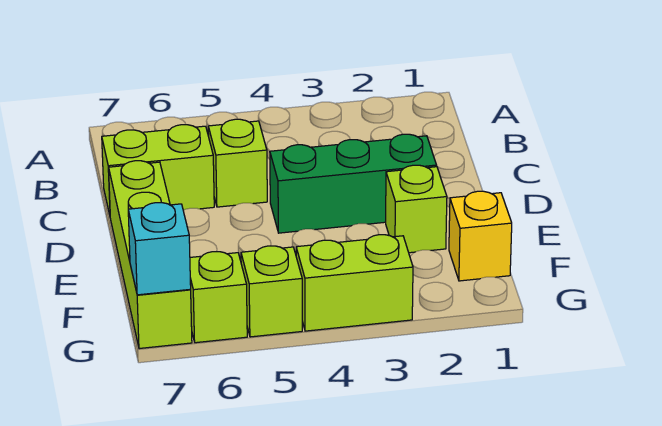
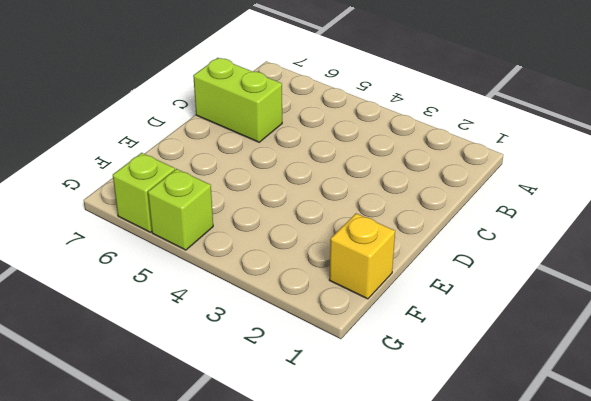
none -> lime brick C5 level 1
none -> green brick D2:D4 level 1

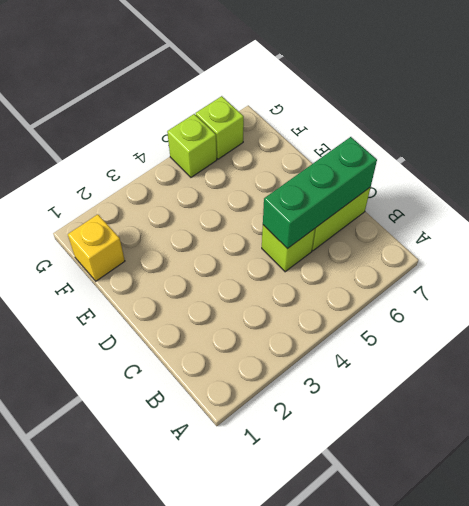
green brick C5:C7 level 2 -> green brick D2:D4 level 1
none -> lime brick D7:G7 level 1
none -> lime brick E2 level 1

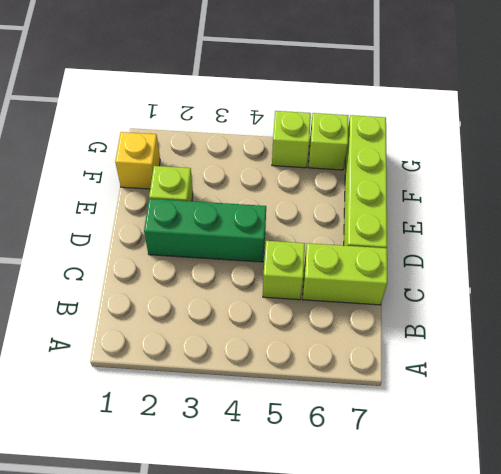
none -> lime brick G3:G4 level 1
none -> cyan brick G7 level 2

